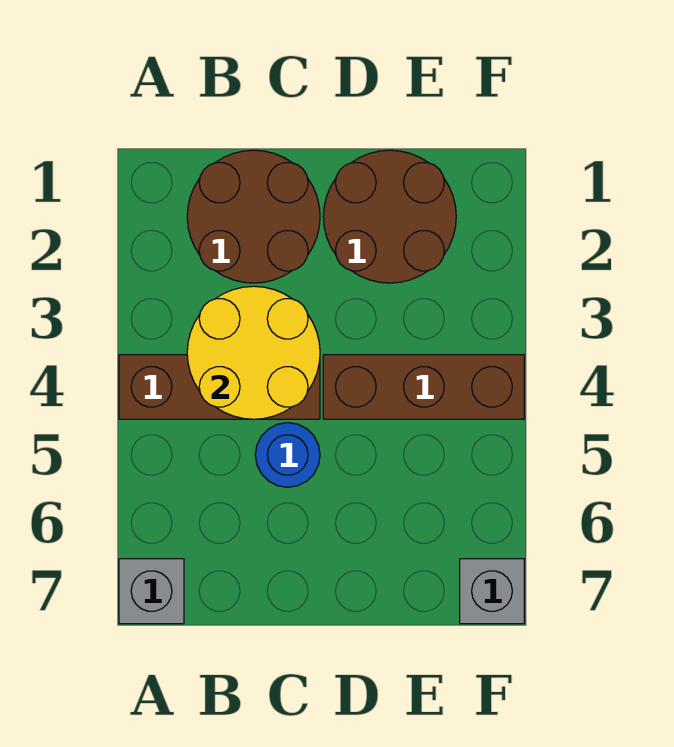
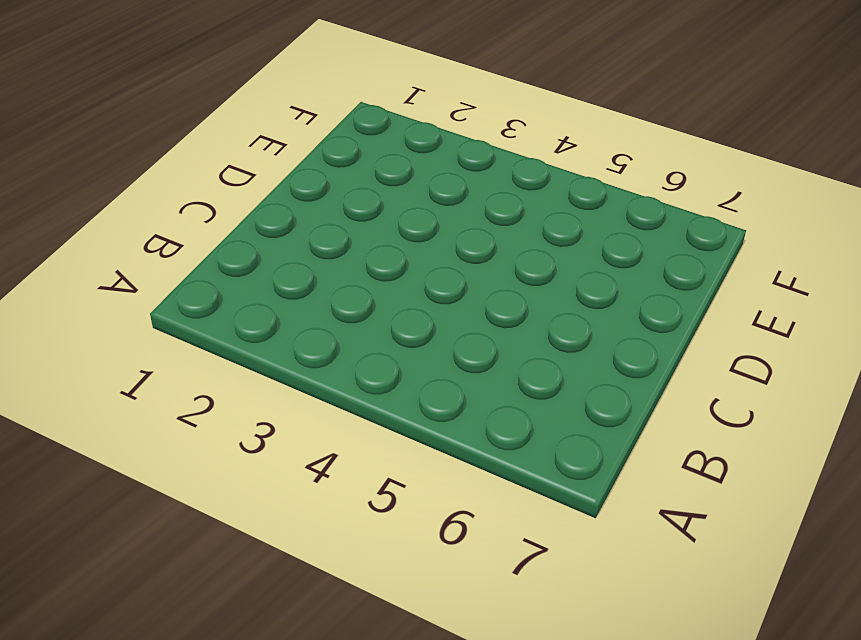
none -> brown brick A4:C4 level 1
none -> grey brick A7 level 1

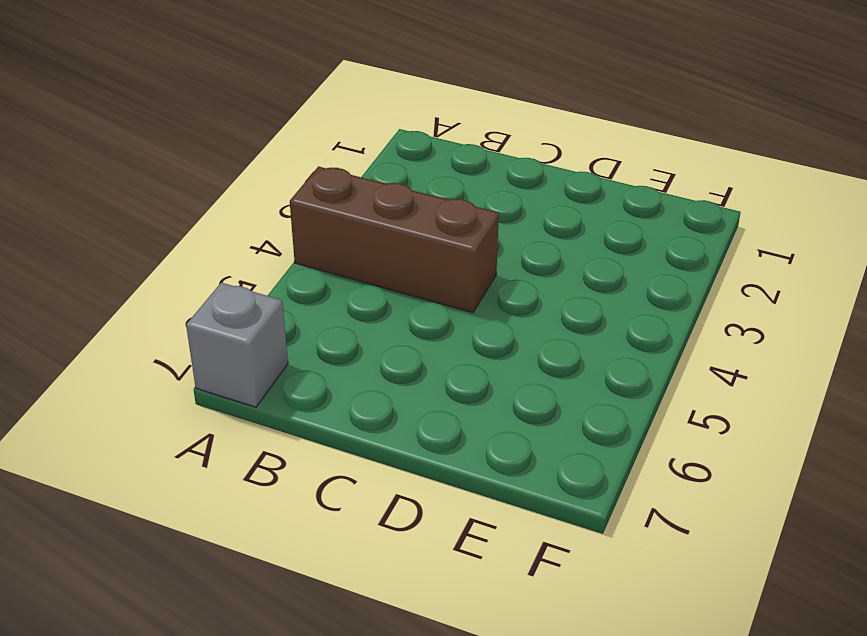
none -> brown round brick B1:C2 level 1
none -> blue round brick C5 level 1

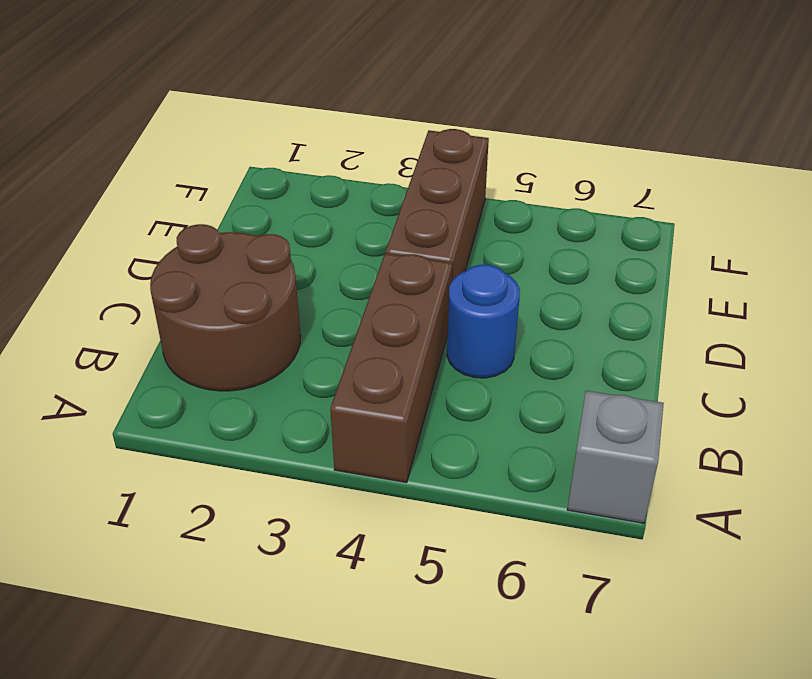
none -> brown round brick D1:E2 level 1
none -> grey brick F7 level 1

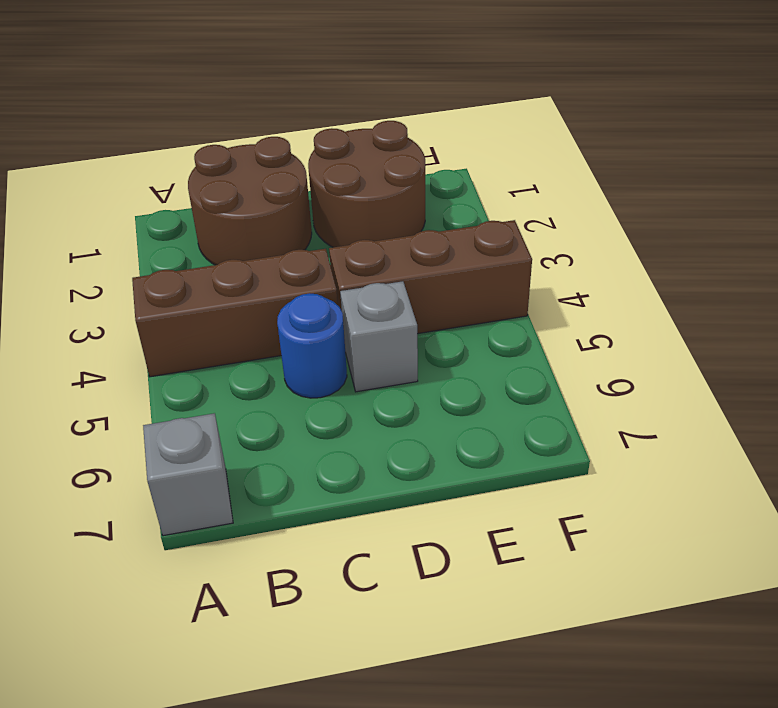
grey brick D5 level 1 -> grey brick F7 level 1
none -> yellow round brick B3:C4 level 2

